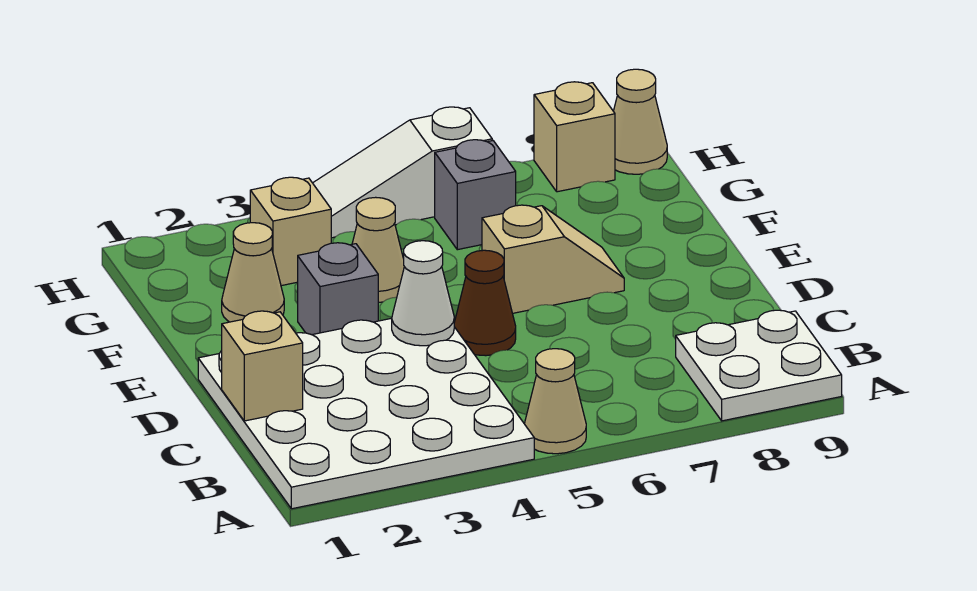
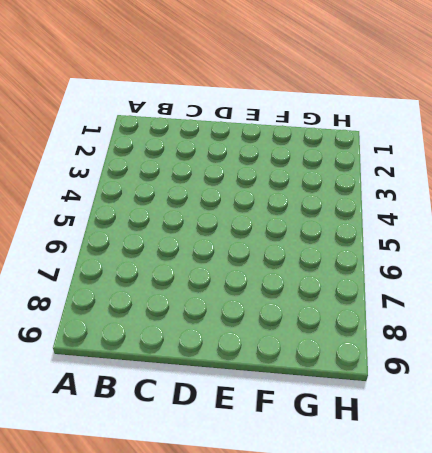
none -> white plate A1:D4 level 1
none -> tan cone A5 level 1
none -> white plate A8:B9 level 1

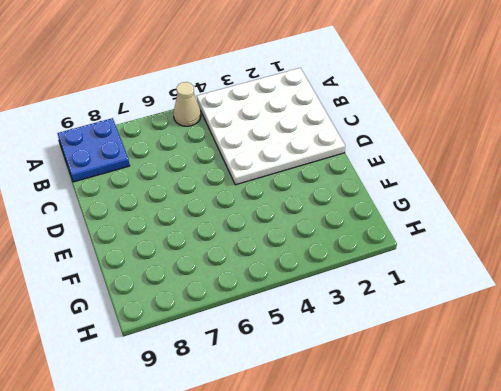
blue plate A8:B9 level 1 -> white plate A8:B9 level 1
none -> brown cone D5 level 1
none -> grey brick E3 level 1
none -> tan slope E6:E7 level 1 top 6

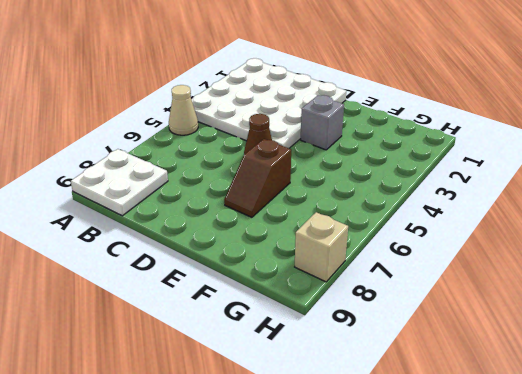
brown slope E6:E7 level 1 top 6 -> tan slope E6:E7 level 1 top 6
none -> tan cone F2 level 1
none -> tan cone F4 level 1
none -> tan brick G3 level 1

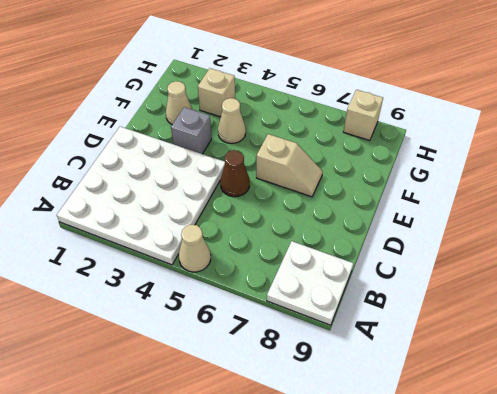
none -> grey brick G6 level 1
none -> white slope H4:H6 level 1 top 6
none -> tan cone H9 level 1

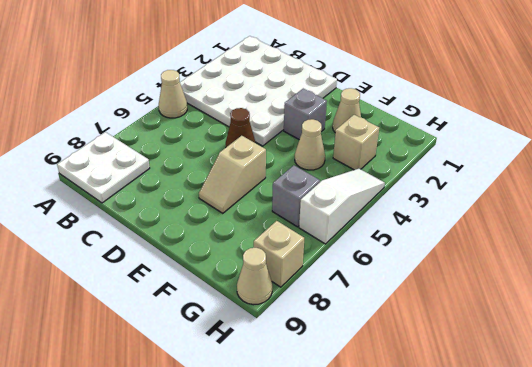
none -> tan brick C1 level 2
none -> white cone D4 level 2

